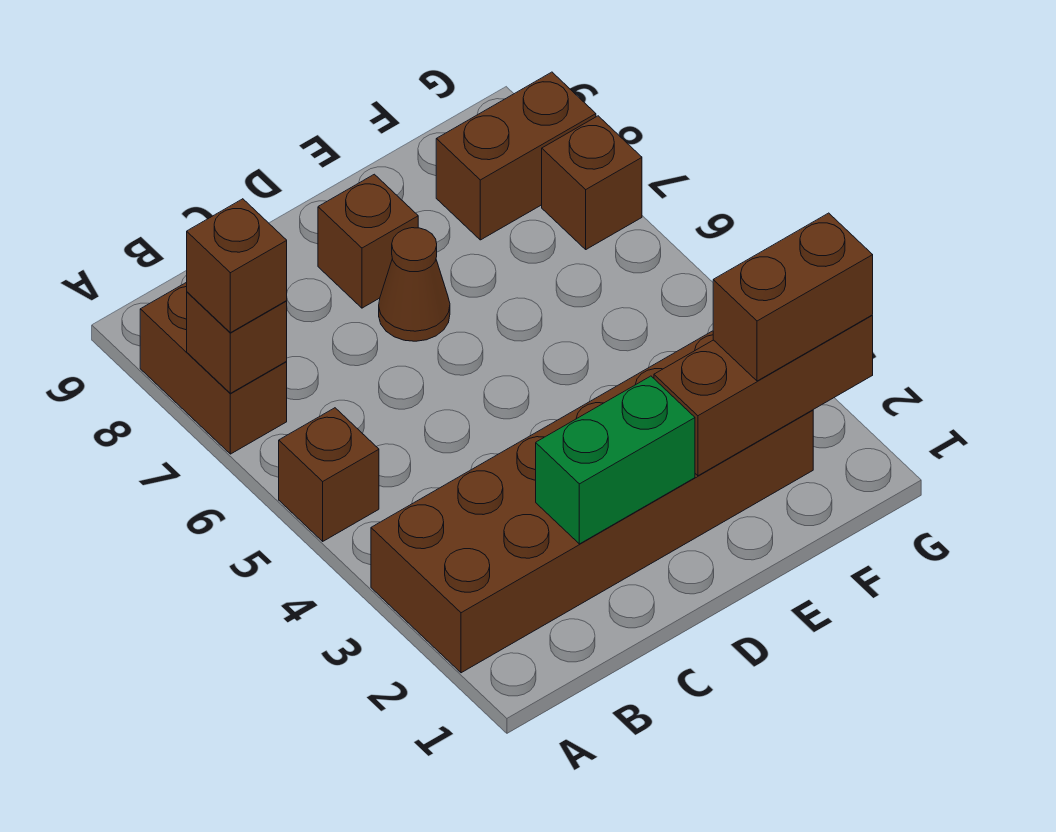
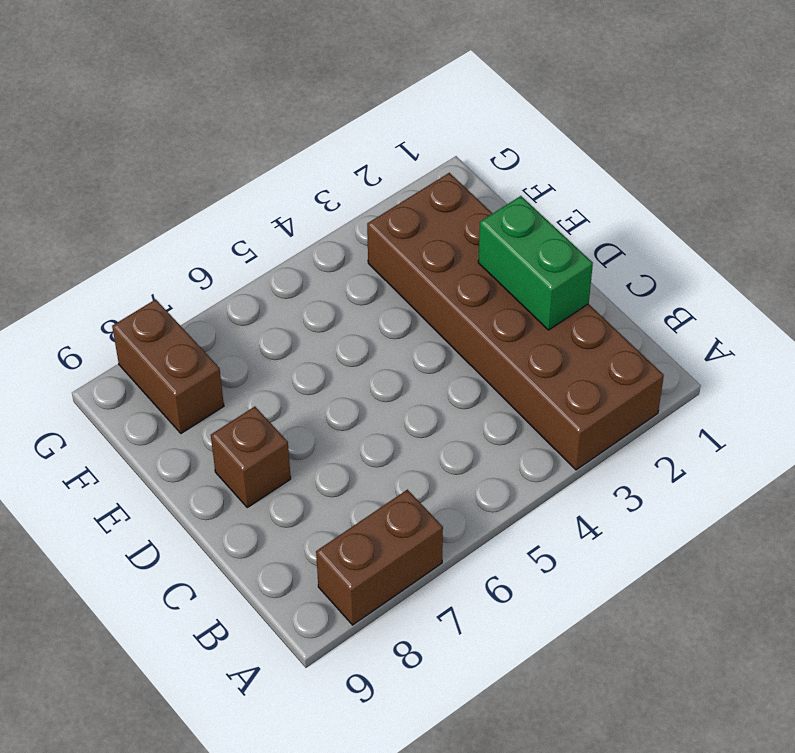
none -> brown brick A5 level 1
none -> brown cone D7 level 1
none -> brown brick G7 level 1

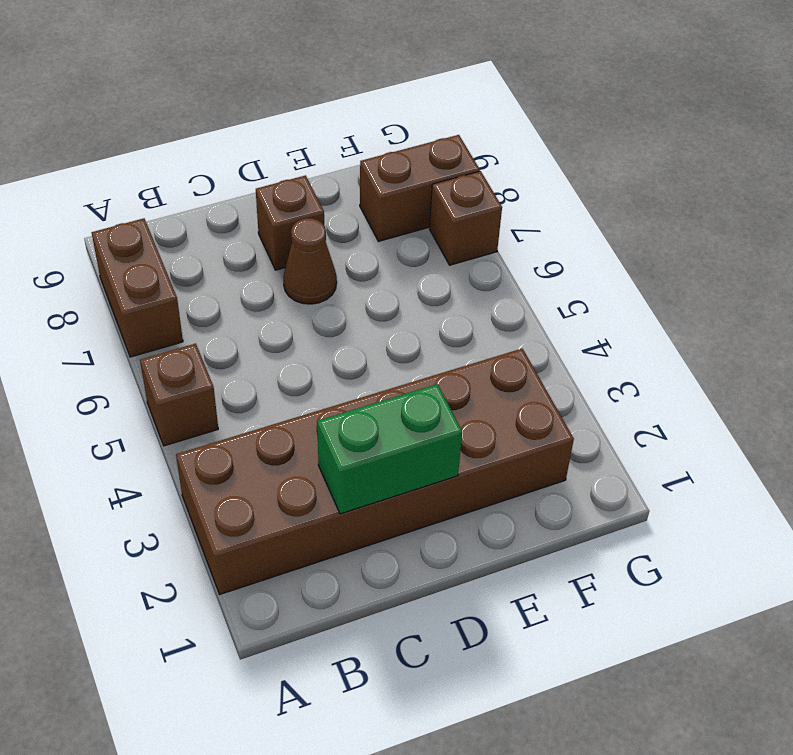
none -> brown brick A7 level 2
none -> brown brick E2:G2 level 2
none -> brown brick A7 level 3

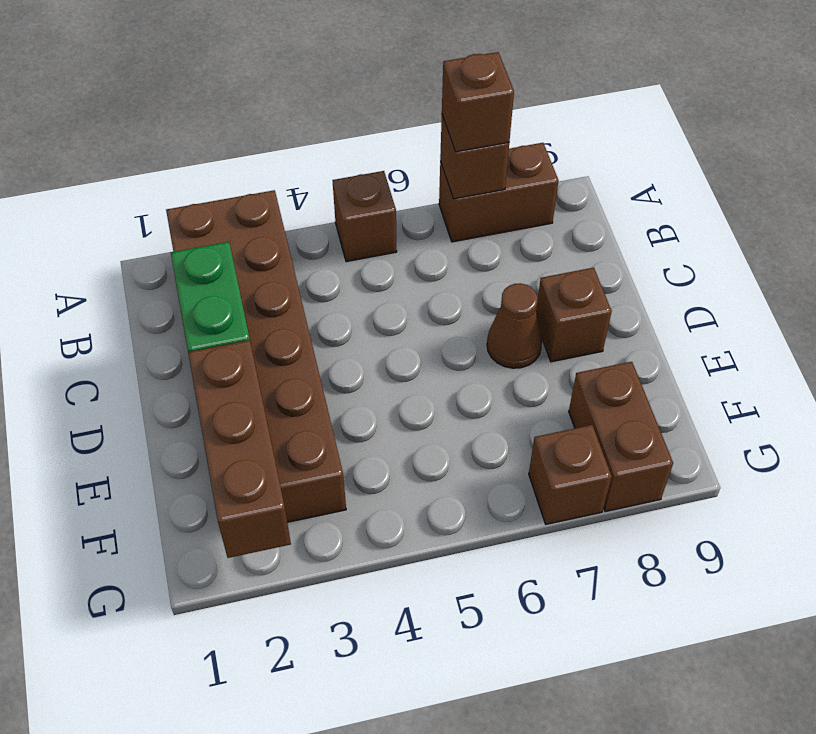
none -> brown brick F2:G2 level 3

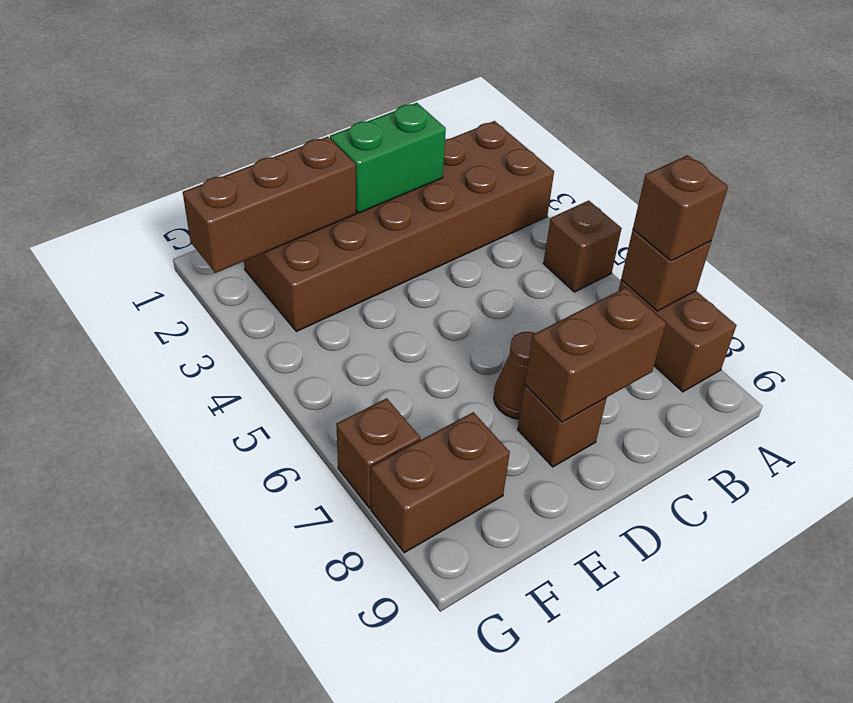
brown brick C8:D8 level 2 -> brown brick F2:G2 level 3

